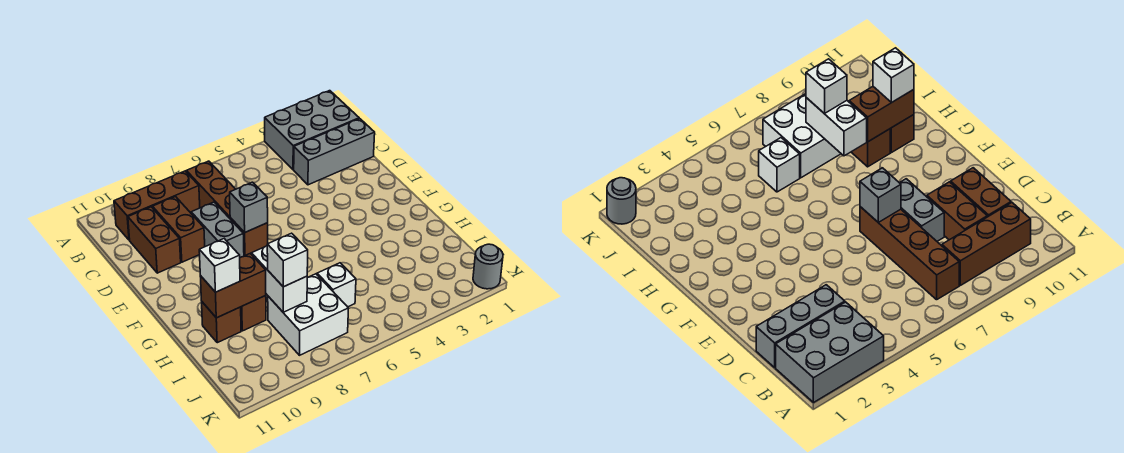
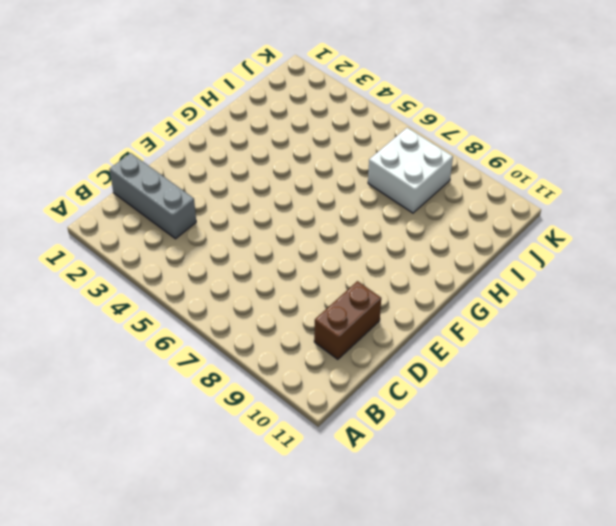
none -> grey brick A1:B3 level 1
none -> brown brick B7:E7 level 1
none -> brown brick B8:B10 level 1

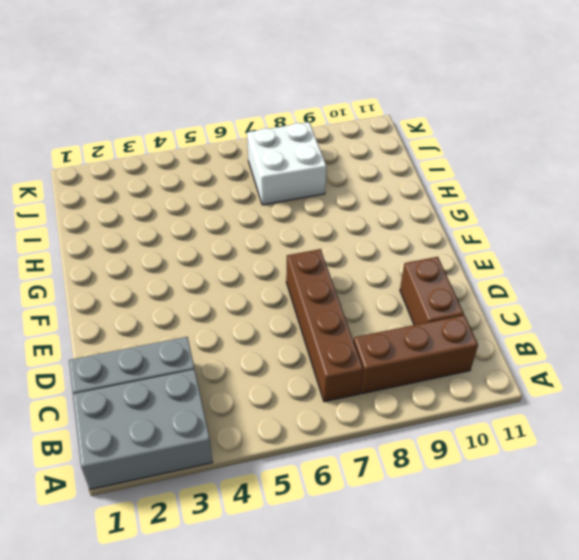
none -> brown brick C9:D9 level 1
none -> grey brick D8:E8 level 1
none -> brown brick H9 level 1

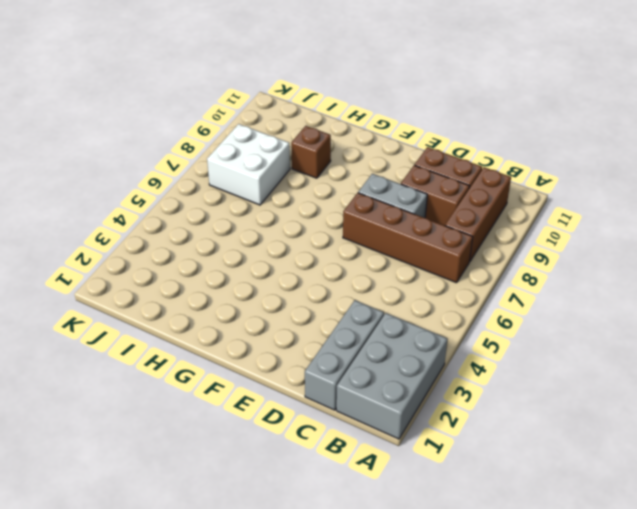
none -> brown brick H10 level 1
none -> white brick I6 level 1
none -> grey round brick K1 level 1

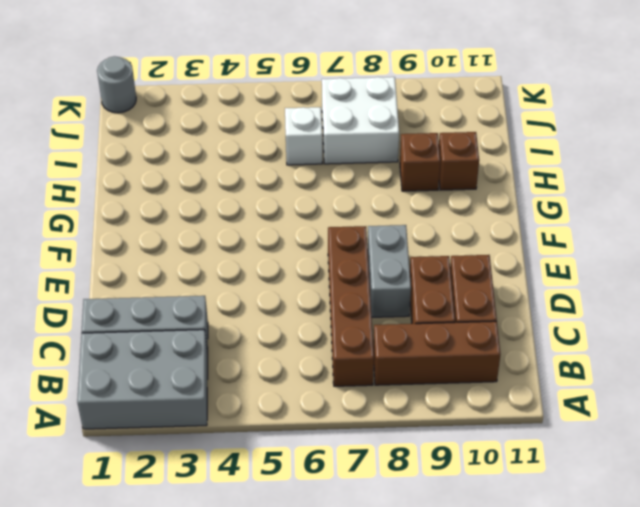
none -> grey brick E7 level 2
none -> white brick H8:I8 level 2
none -> brown brick H9:H10 level 2

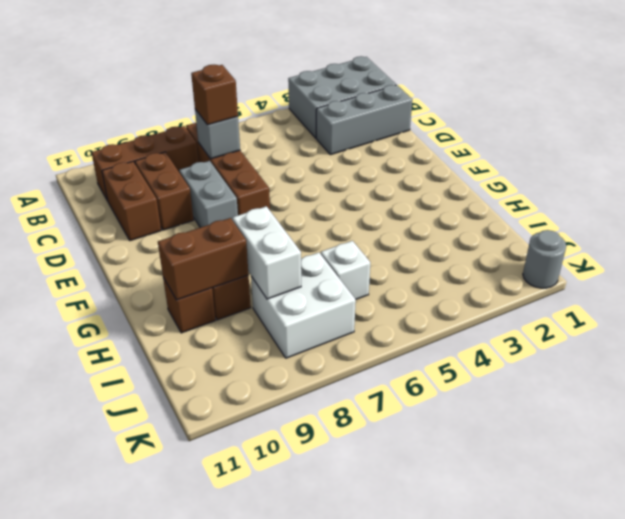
grey brick C7 level 2 -> grey brick E7 level 2
brown brick C7 level 3 -> none
none -> white brick H10 level 3
none -> white brick I8 level 3

